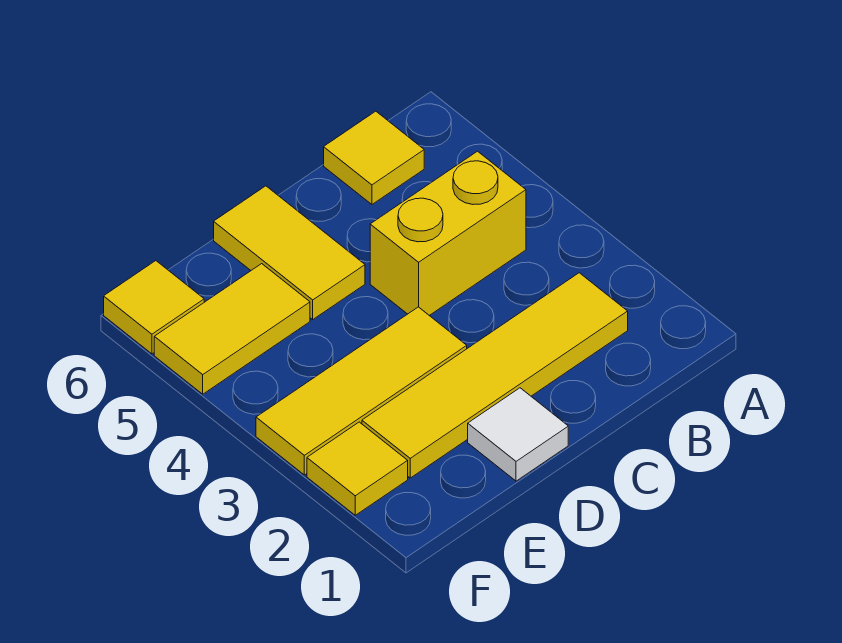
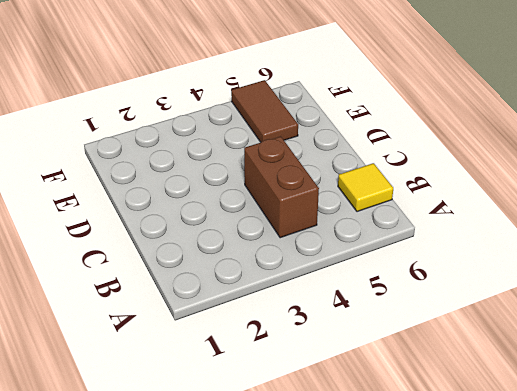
brown brick B4:C4 level 1 -> yellow brick B4:C4 level 1
brown tile E5:F5 level 1 -> yellow tile E5:F5 level 1
none -> yellow tile B2:E2 level 1
none -> white tile D1 level 1

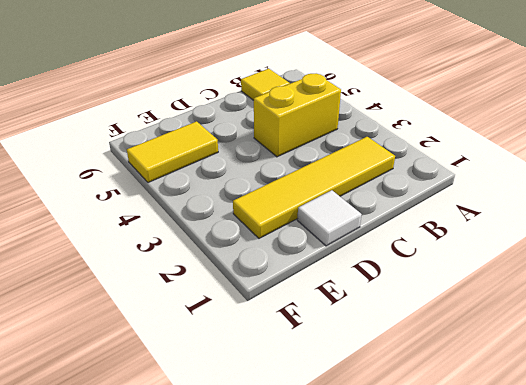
none -> yellow tile D3:F3 level 1
none -> yellow tile D5:D6 level 1

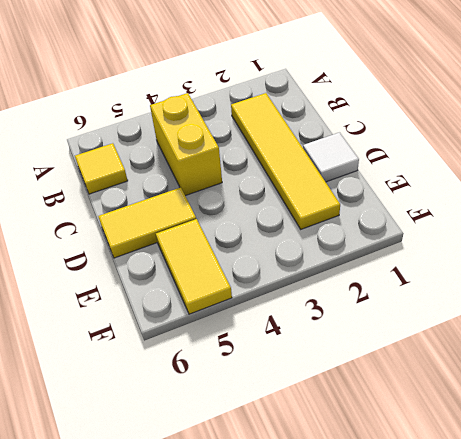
none -> yellow tile D3:F3 level 1
none -> yellow tile F2 level 1

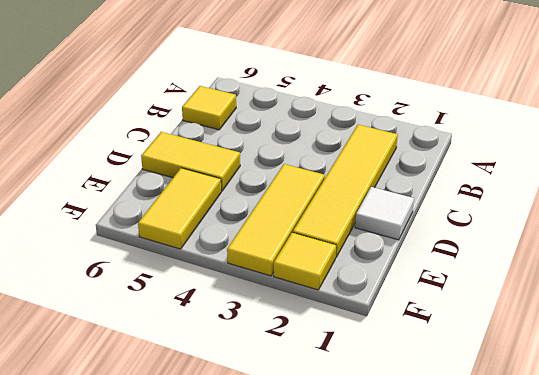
none -> yellow brick B4:C4 level 1
none -> yellow tile F6 level 1

